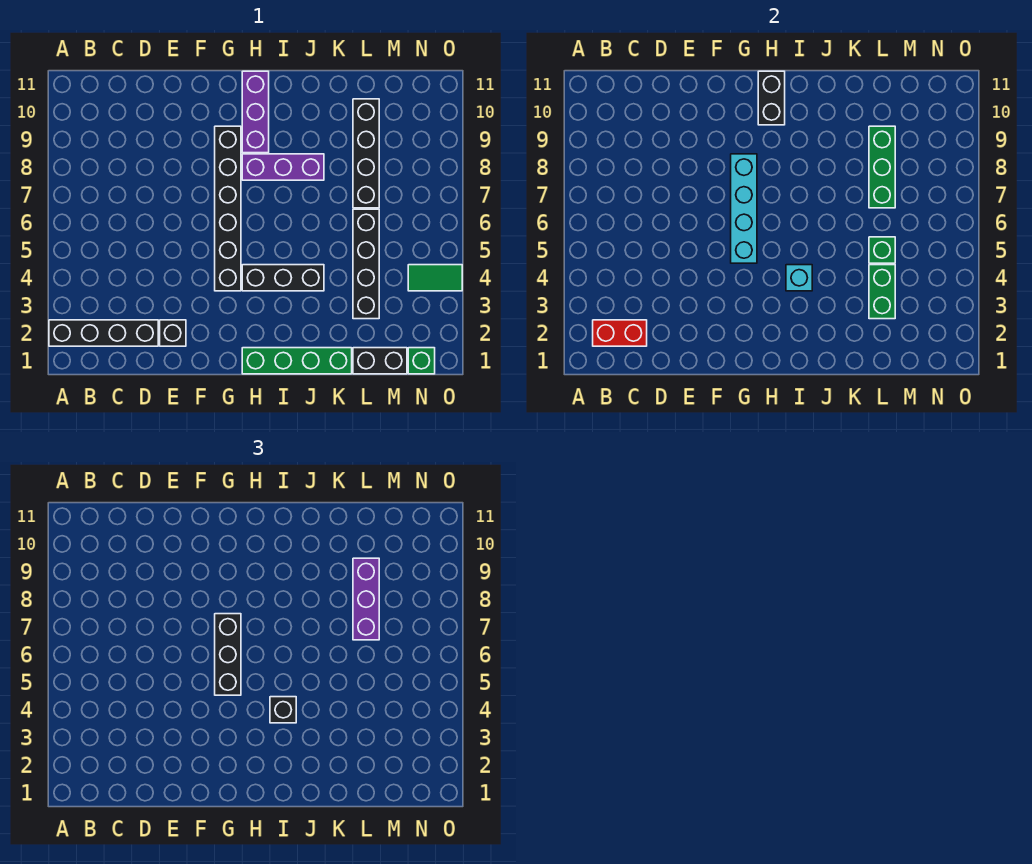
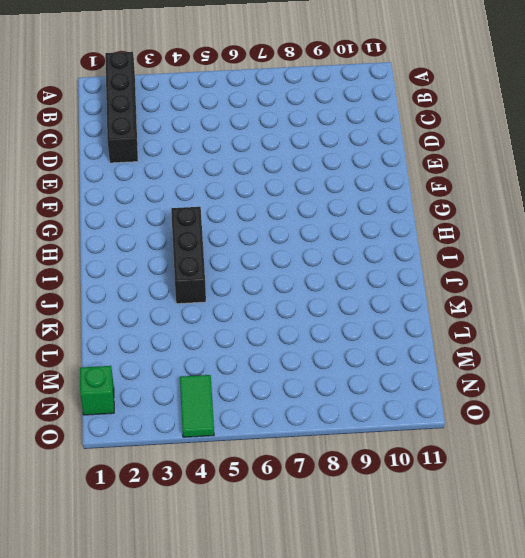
none -> black brick E2 level 1
none -> black brick G4:G9 level 1
none -> green brick H1:K1 level 1

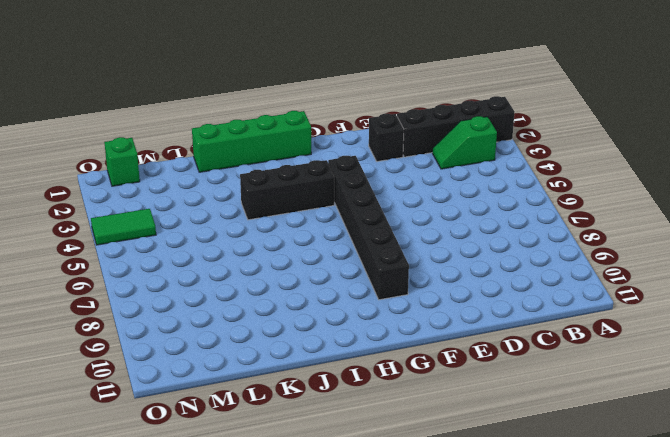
green slope B3:C3 level 1 top B -> none
none -> purple brick H8:J8 level 1
none -> purple brick H9:H11 level 1
none -> black brick L1:M1 level 1

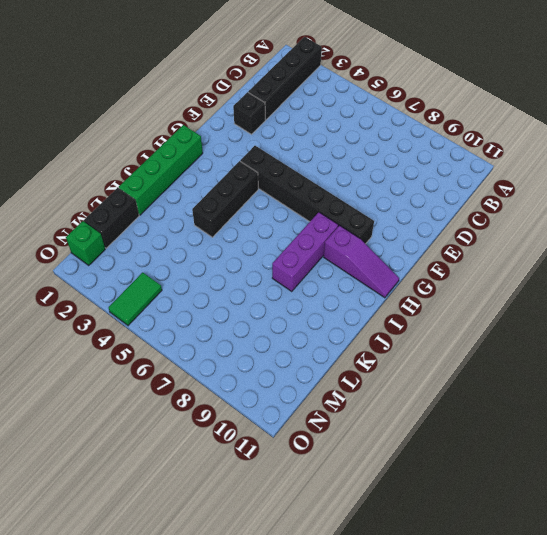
purple slope H9:H11 level 1 top 9 -> purple brick H9:H11 level 1
none -> black brick L3:L6 level 1
none -> black brick L7:L10 level 1
none -> red brick B2:C2 level 2

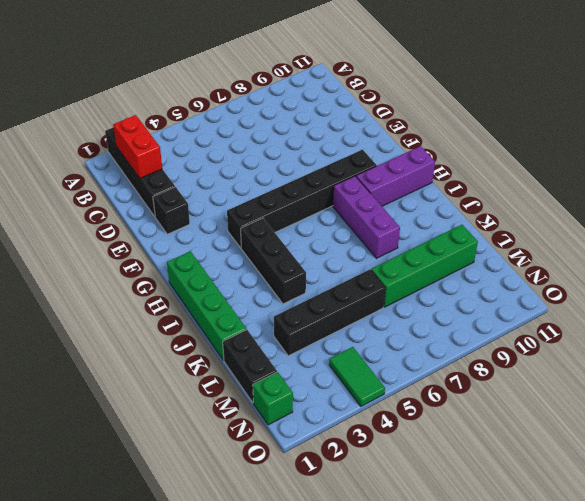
green brick L7:L10 level 1 -> black brick L7:L10 level 1
none -> cyan brick G5:G8 level 2
none -> black brick H10:H11 level 2
none -> cyan brick I4 level 2

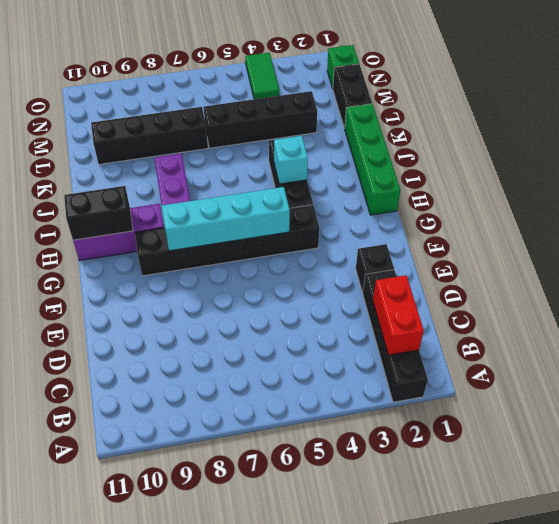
none -> green brick L3:L4 level 2
none -> green brick L5 level 2
none -> green brick L7:L9 level 2

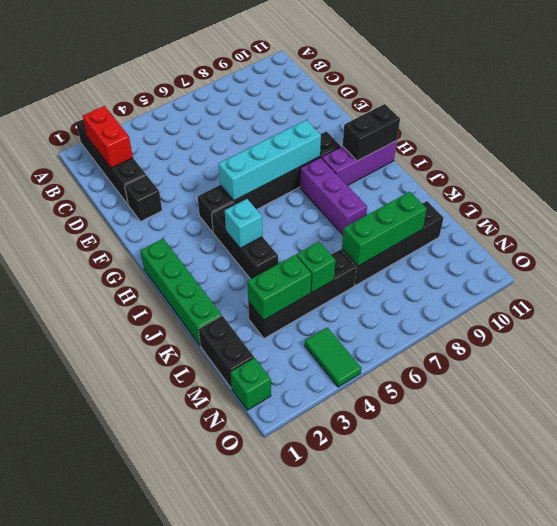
none -> black brick G5:G7 level 3
none -> black brick I4 level 3
none -> purple brick L7:L9 level 3

